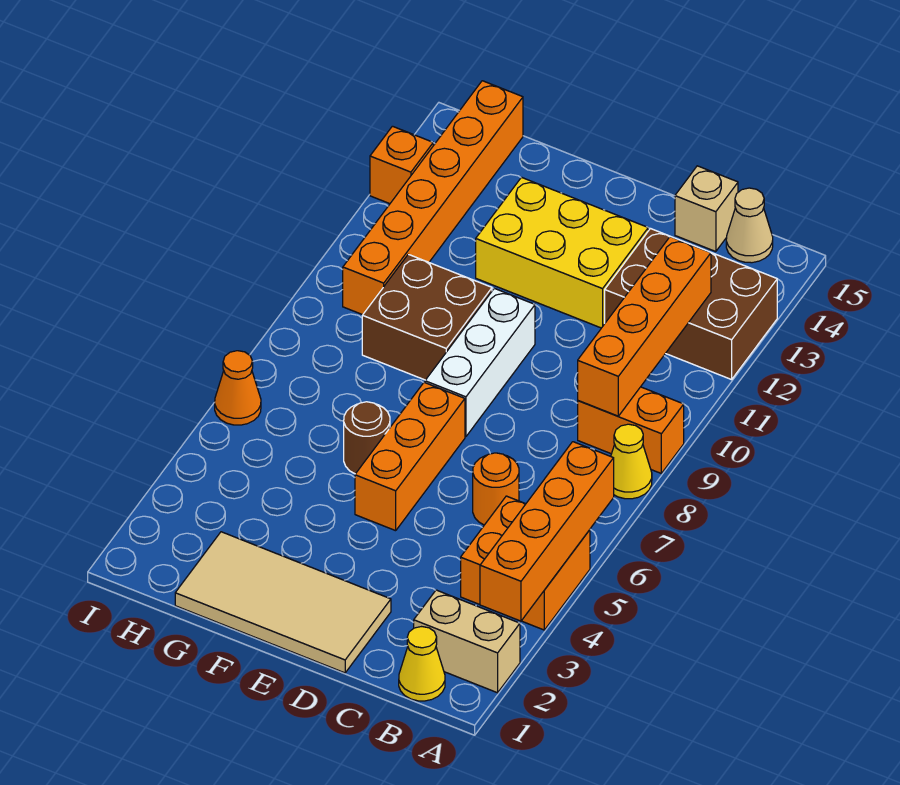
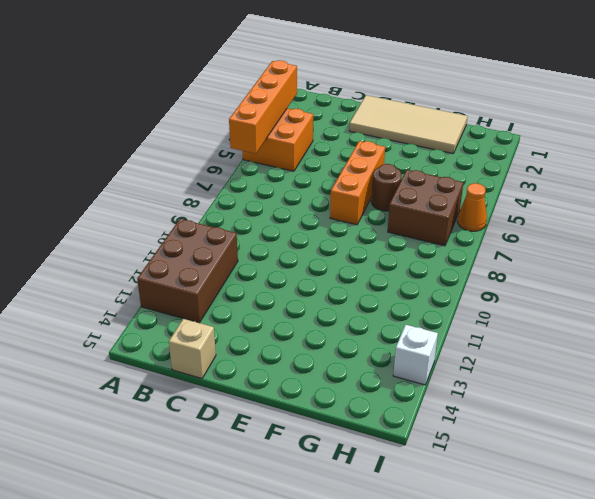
brown brick A11:B13 level 1 -> brown brick A12:C13 level 1
brown brick G6:H7 level 1 -> brown brick F9:G10 level 1
white brick I13 level 1 -> orange brick I13 level 1
none -> tan brick A2:B2 level 1
none -> yellow cone A8 level 1
none -> orange brick A9:B9 level 1

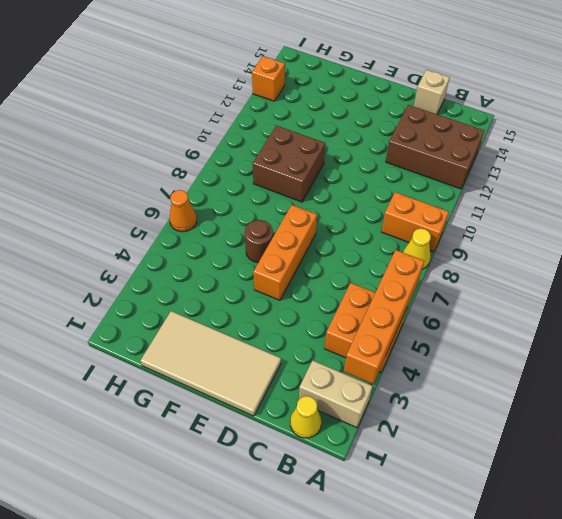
none -> tan cone B15 level 1
none -> orange round brick C6 level 1
none -> yellow brick D12:F13 level 1

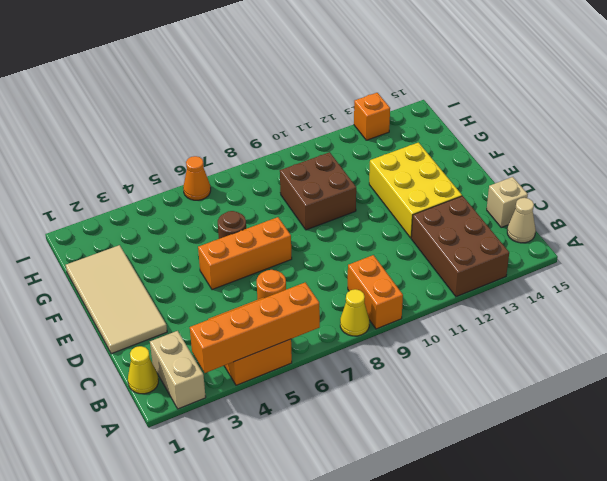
none -> white brick E8:E10 level 1
none -> orange brick H10:H15 level 1
none -> orange brick B9:B12 level 2

